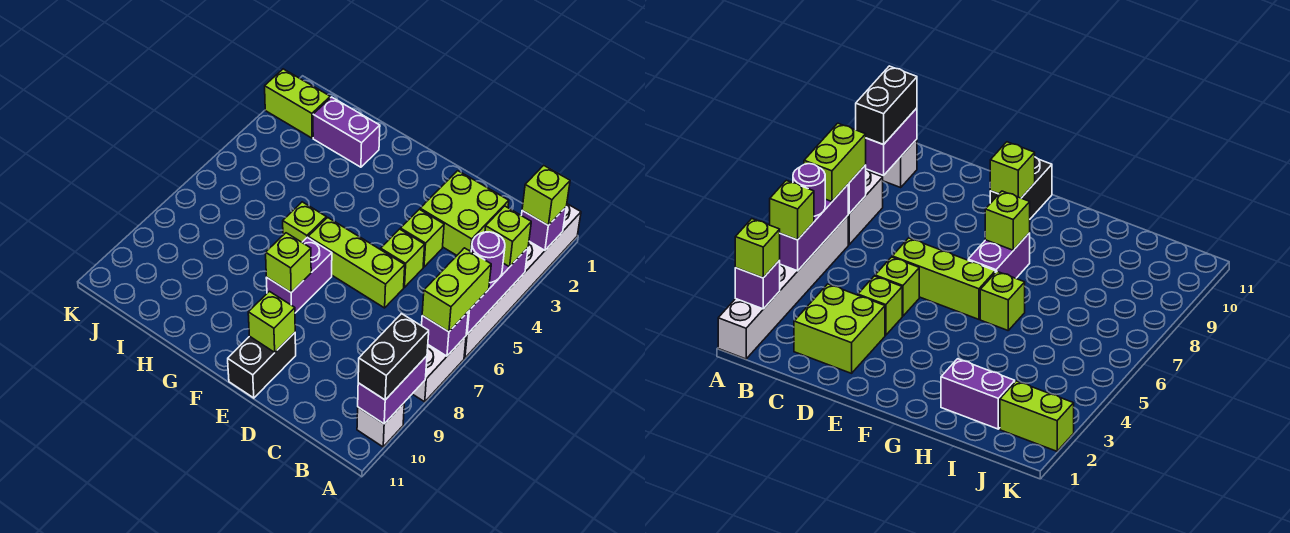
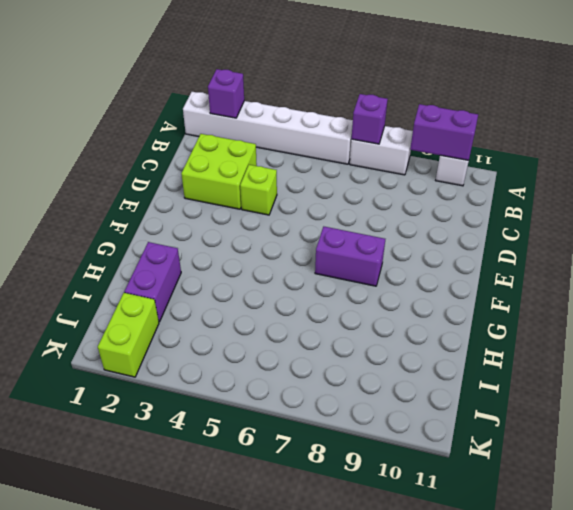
none -> lime brick D5 level 1
none -> lime brick D6:F6 level 1
none -> black brick E10:E11 level 1

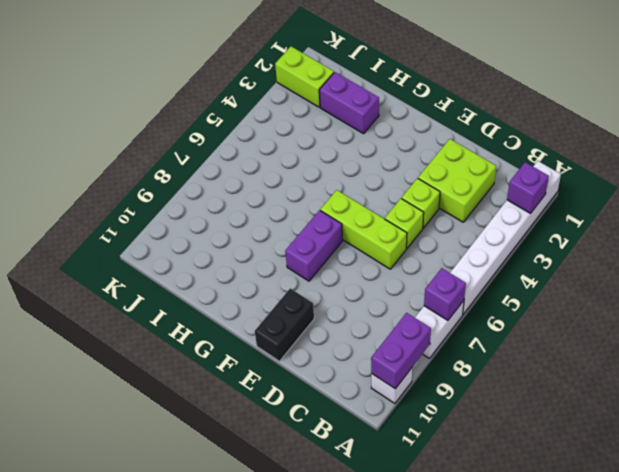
none -> lime brick G6 level 1
none -> purple brick A4:A6 level 2
none -> lime brick E10 level 2

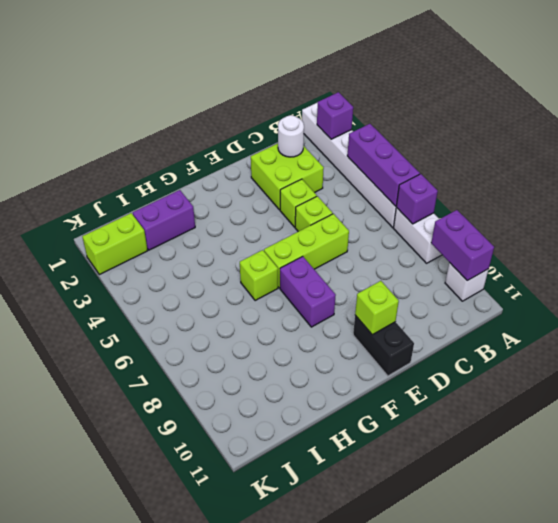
white round brick C2 level 2 -> none
none -> lime brick F8 level 2
none -> lime brick A2 level 3
none -> lime brick A4 level 3

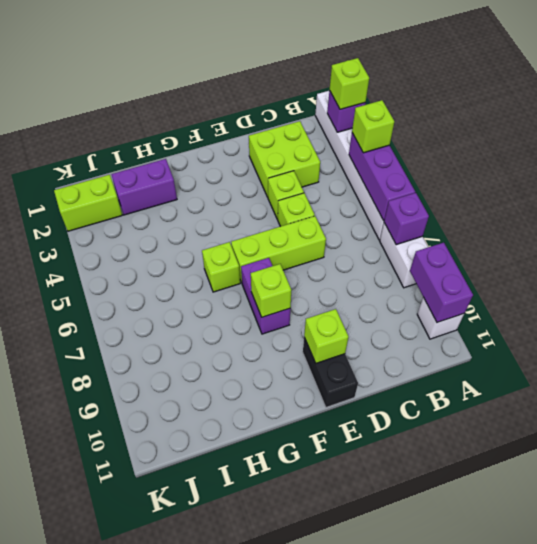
none -> purple round brick A5 level 3
none -> lime brick A6:A7 level 3
none -> black brick A9:A10 level 3

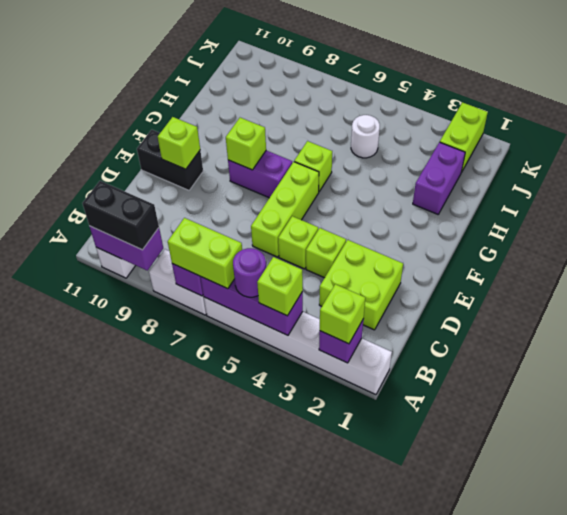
white round brick I5 level 1 -> none

